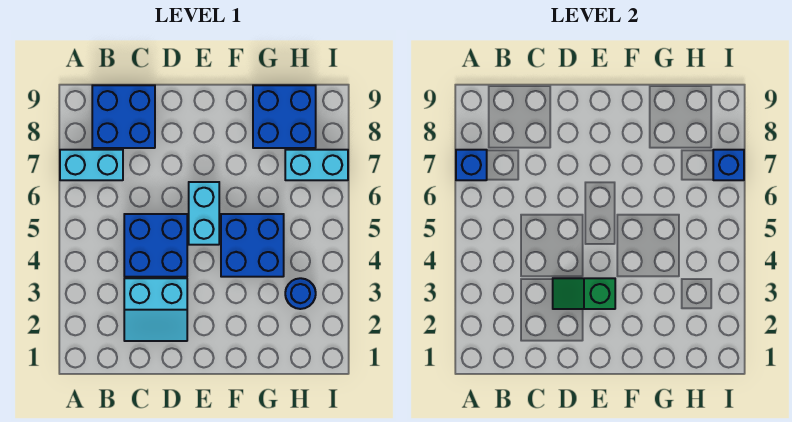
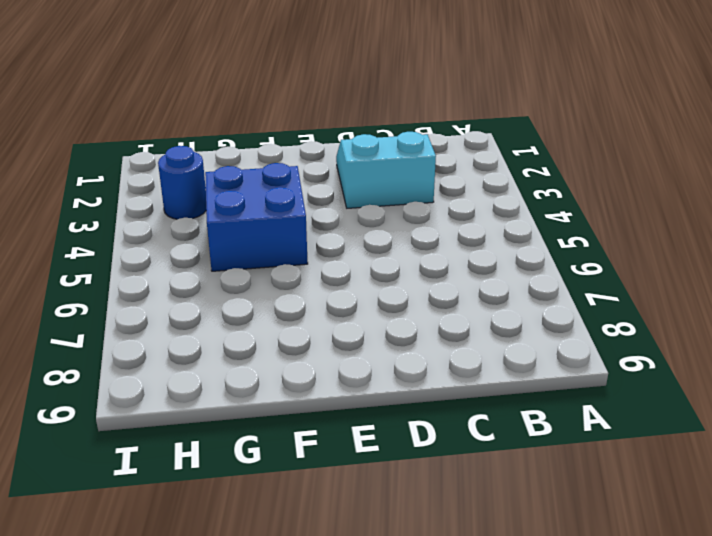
none -> cyan brick A7:B7 level 1
none -> blue brick B8:C9 level 1
none -> blue brick C4:D5 level 1

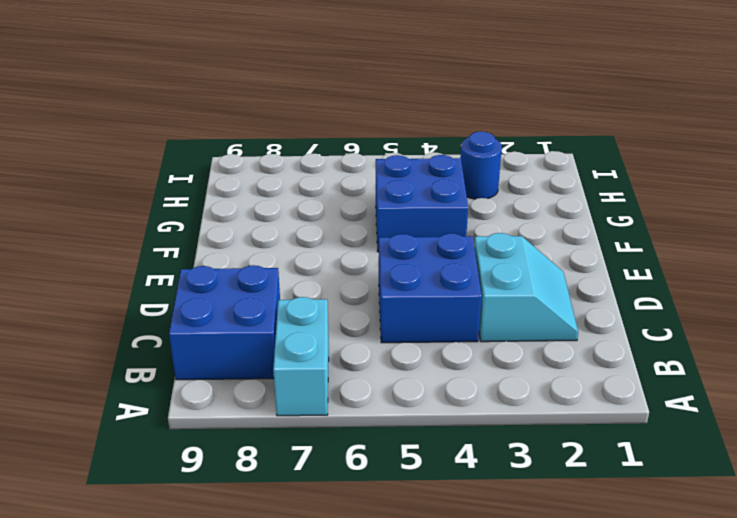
none -> cyan brick E5:E6 level 1
none -> blue brick G8:H9 level 1
none -> cyan brick H7:I7 level 1

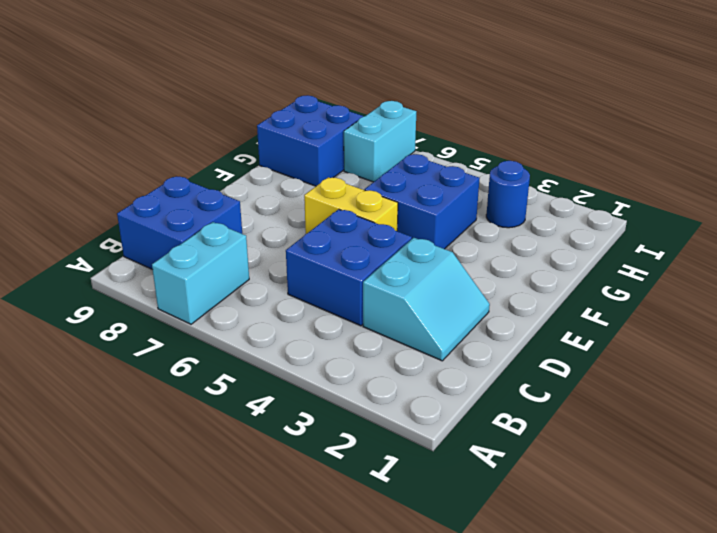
yellow brick E5:E6 level 1 -> cyan brick E5:E6 level 1
none -> blue brick A7 level 2
none -> green slope D3:E3 level 2 top E
none -> blue brick I7 level 2

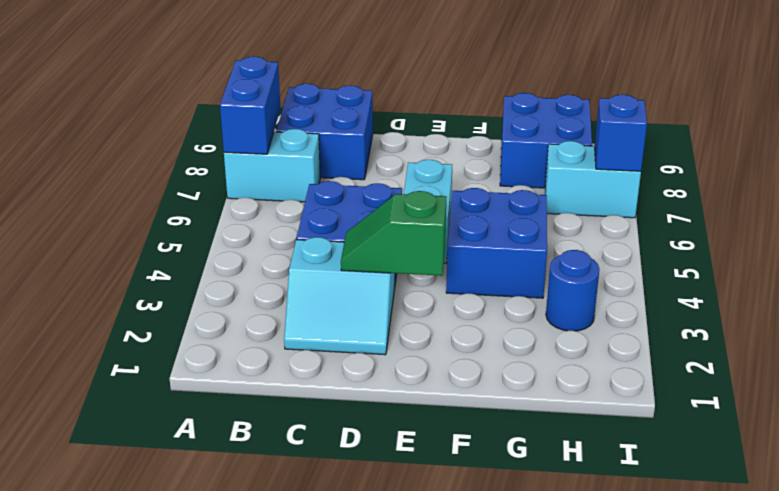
blue brick A7:A8 level 2 -> blue brick A7 level 2

